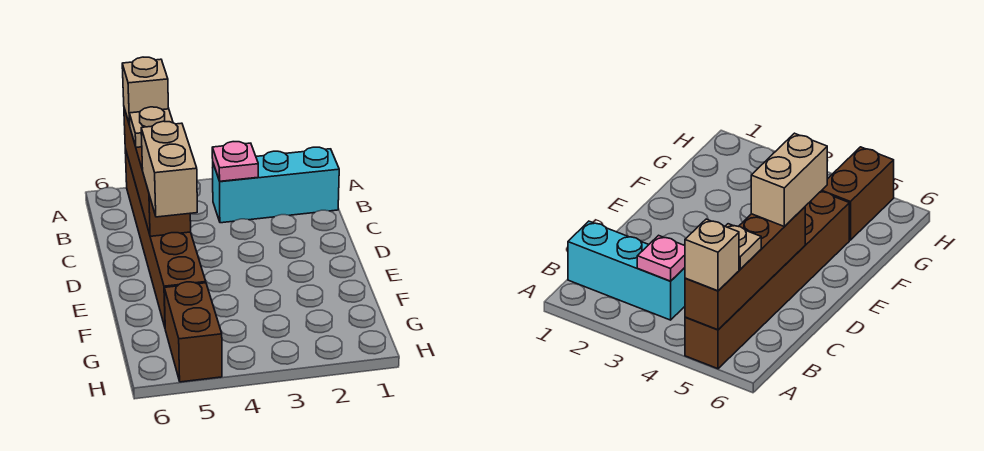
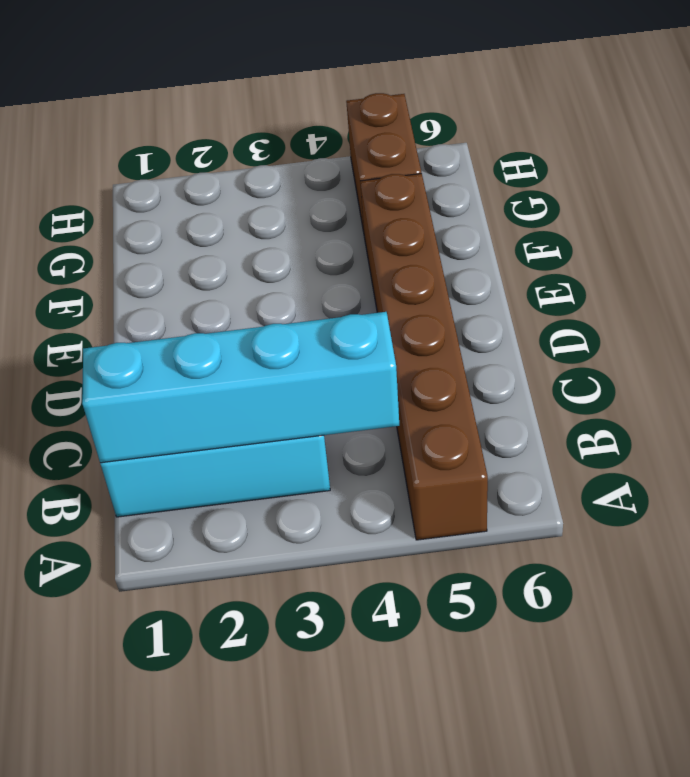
cyan brick B1:B4 level 2 -> pink plate B3 level 2
none -> brown brick A5:D5 level 2
none -> tan brick A5 level 3

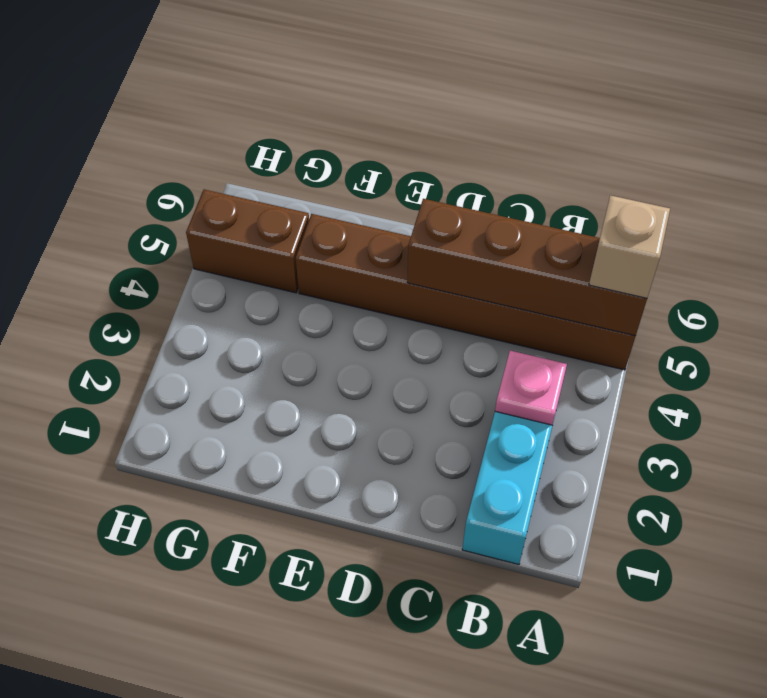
none -> tan plate B5 level 3
none -> tan brick D5:E5 level 3

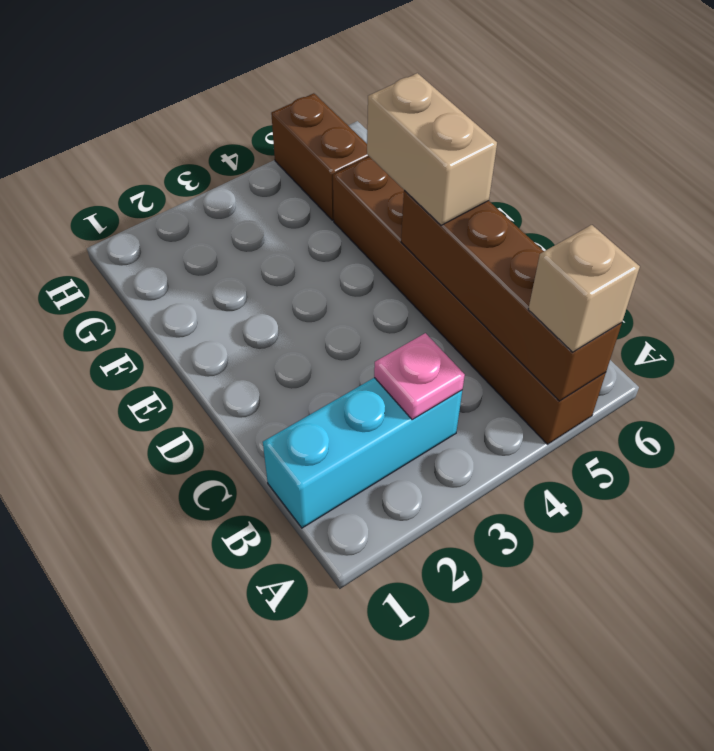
none -> tan plate B5 level 3

